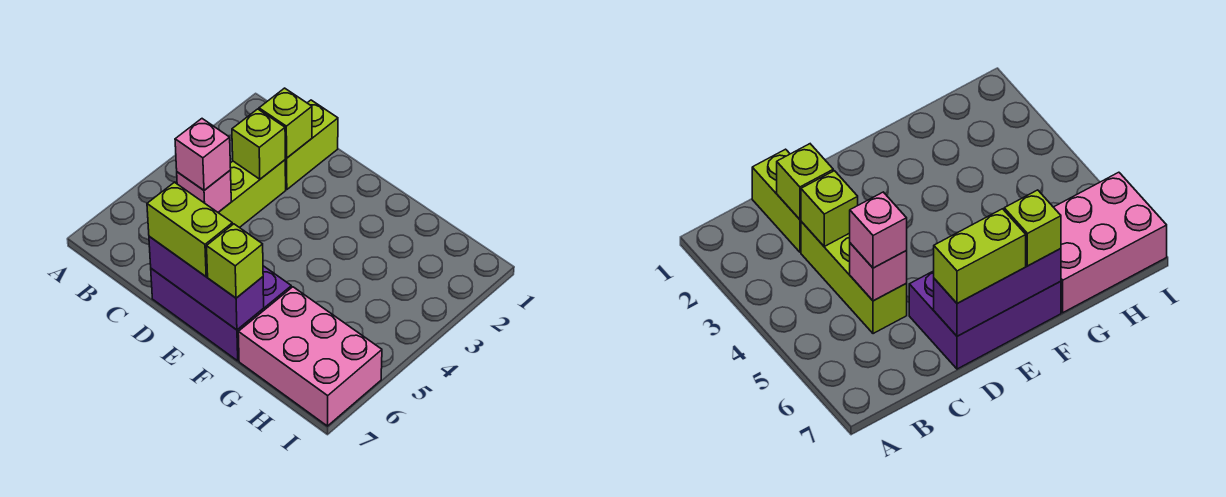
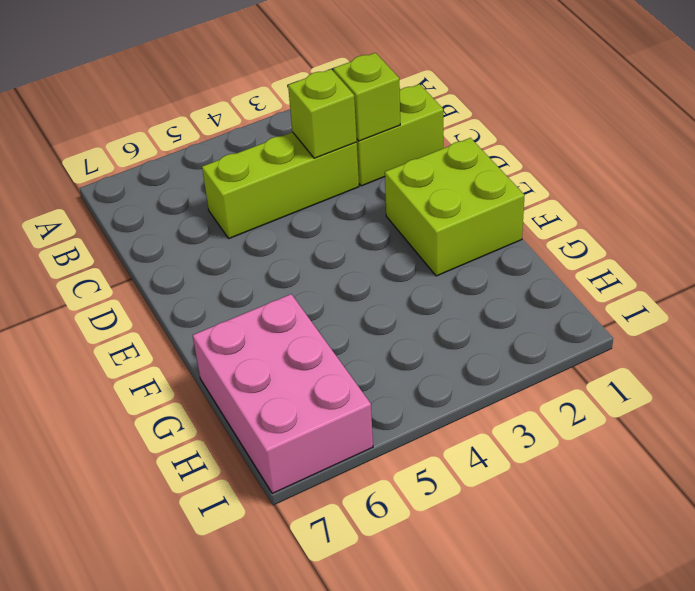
lime brick E1:F2 level 1 -> none
none -> purple brick D6:F7 level 1
none -> pink brick C5 level 2

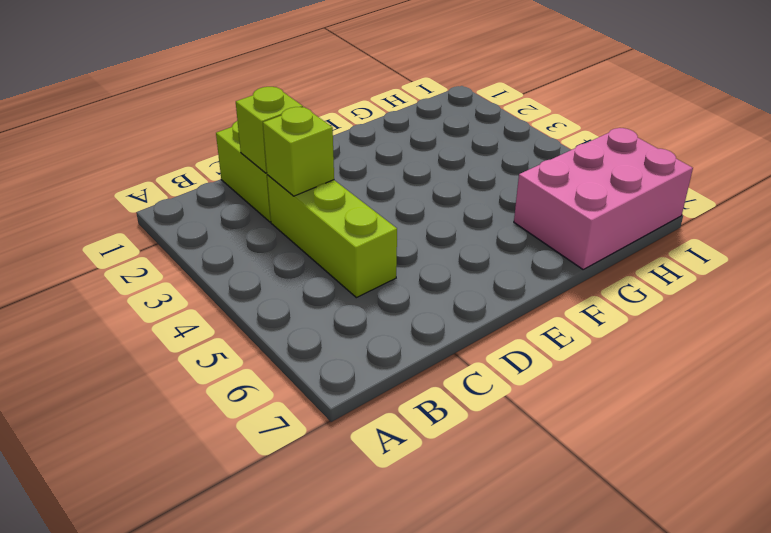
none -> purple brick D6:F7 level 1
none -> pink brick C5 level 2

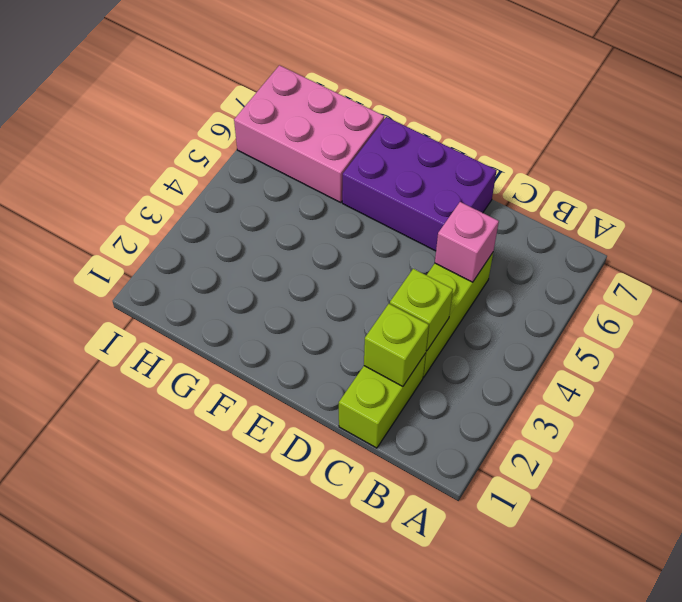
none -> purple brick D7:F7 level 2
none -> pink brick C5 level 3

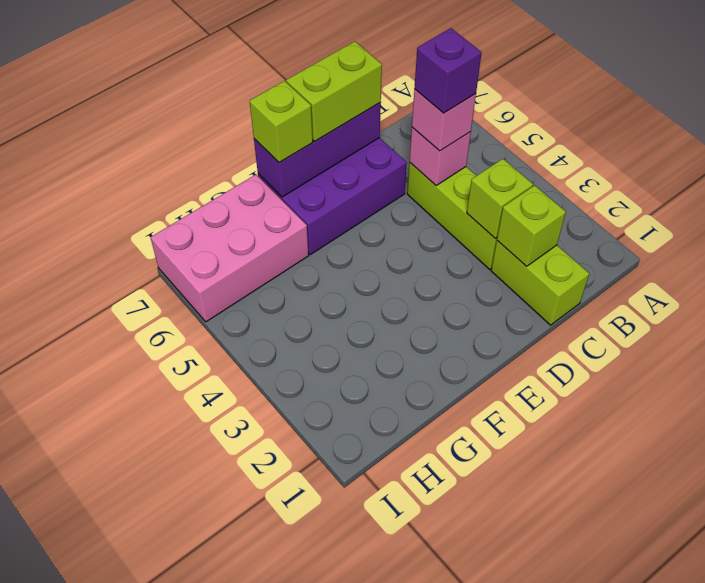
purple brick C5 level 4 -> none

